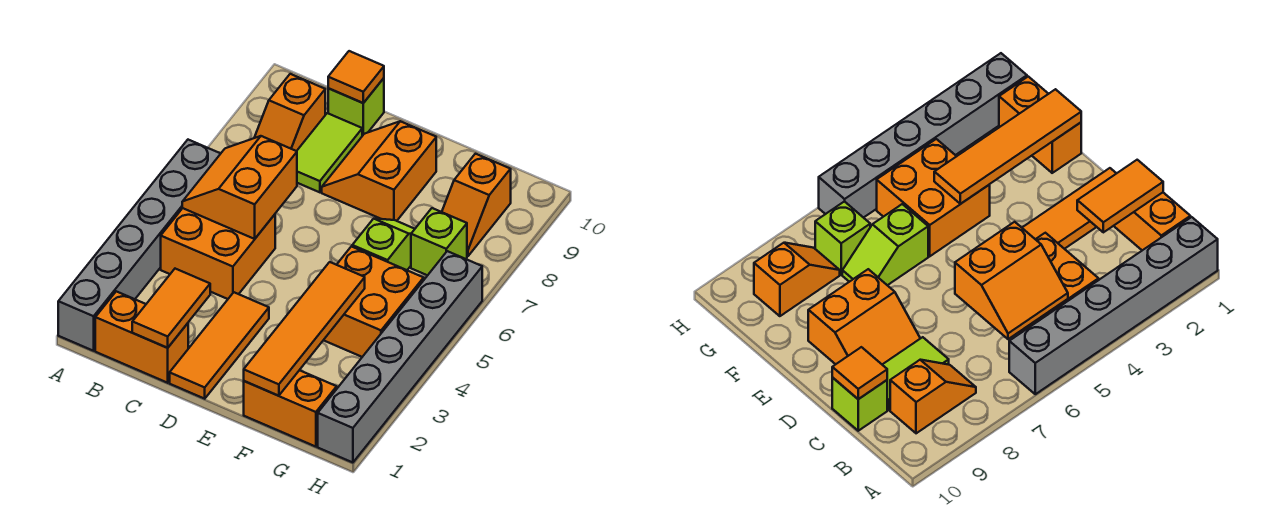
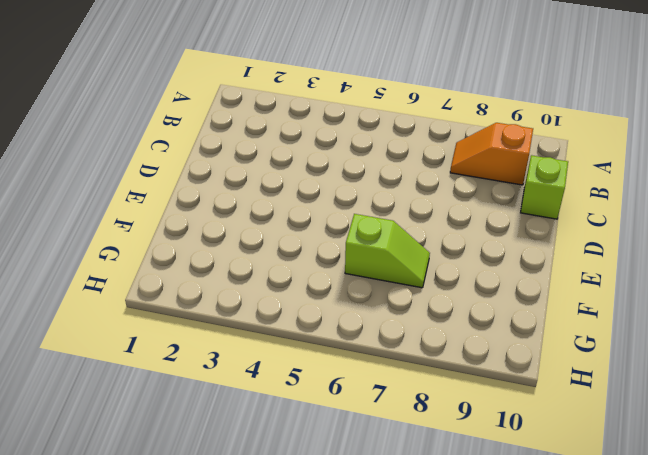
none -> grey brick A1:A6 level 1
none -> orange brick B1:C1 level 1
none -> orange brick B4:C5 level 1

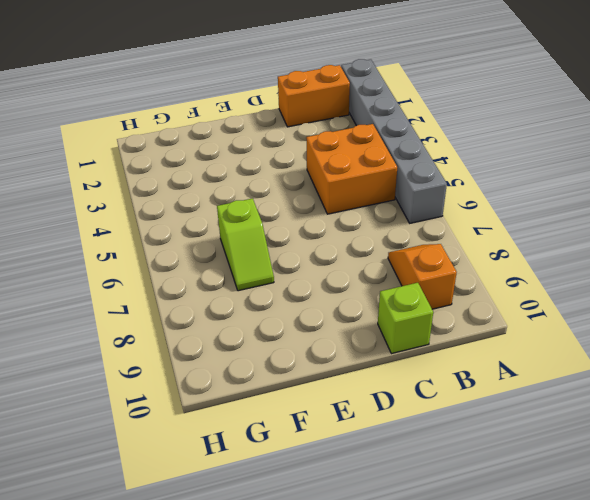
none -> lime tile C8:C9 level 1
none -> orange tile D1:D3 level 1
none -> orange slope D8:E9 level 1 top E

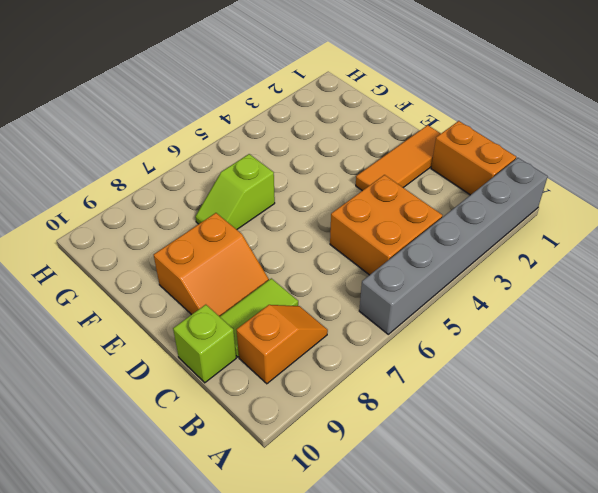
none -> orange brick F1:G1 level 1
none -> orange brick F4:G5 level 1
none -> lime brick G7 level 1

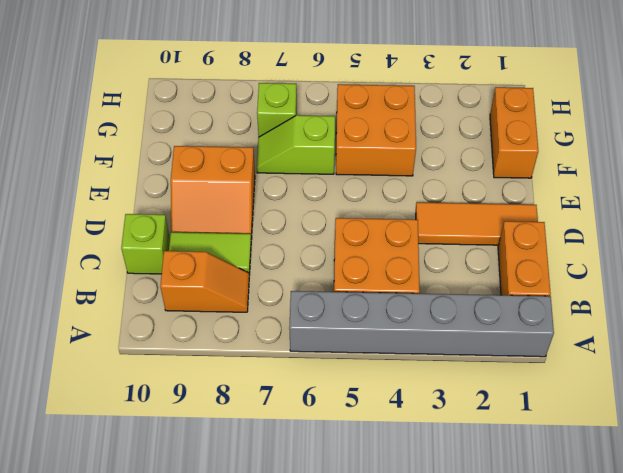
none -> orange slope G8:G9 level 1 top 9
none -> grey brick H1:H6 level 1
none -> orange slope B5:C6 level 2 top C

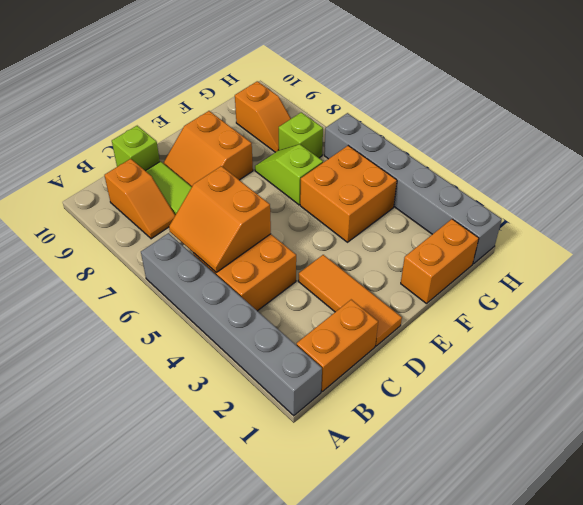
none -> orange tile C1:C2 level 2
none -> orange tile C10 level 2
none -> orange tile F1:F4 level 2

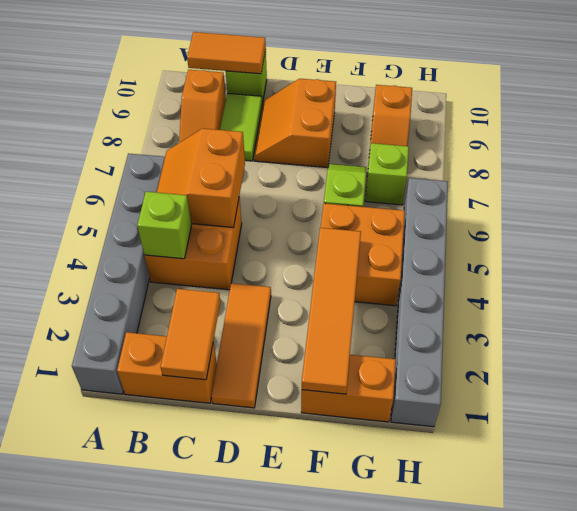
lime brick B4 level 2 -> none
orange tile B10:C10 level 2 -> orange tile C10 level 2

